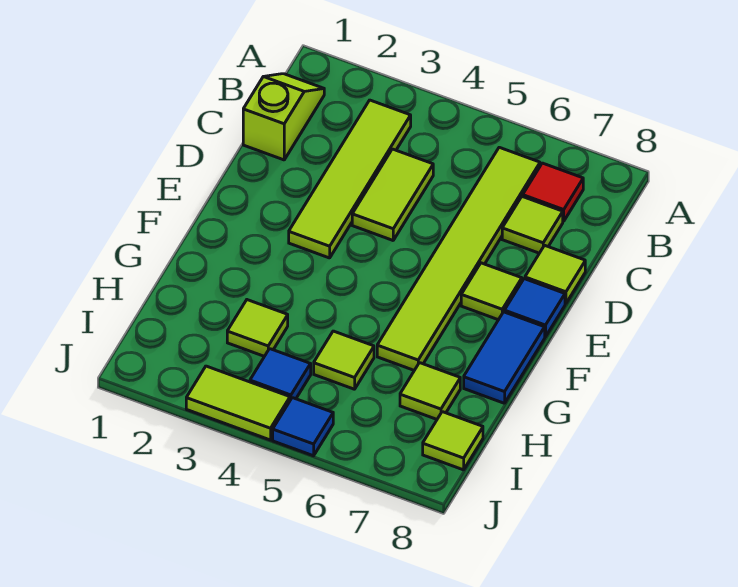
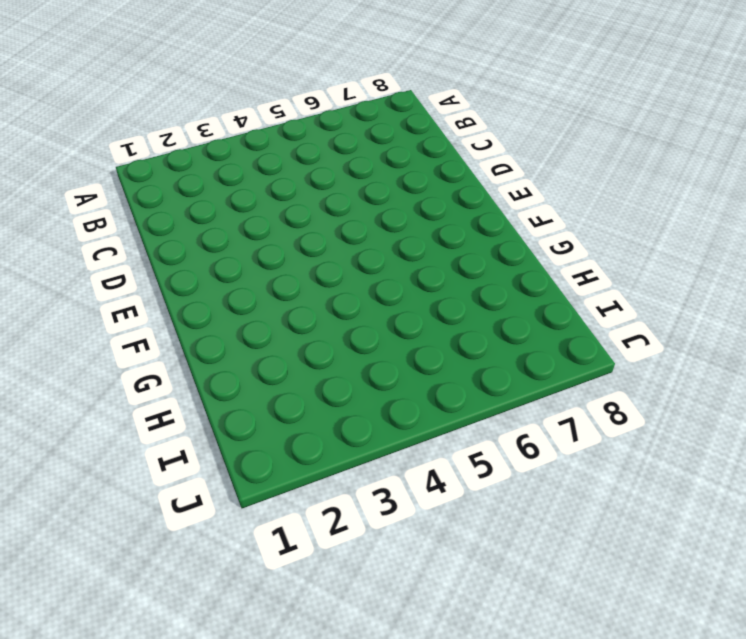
none -> lime slope B1:C1 level 1 top C
none -> lime tile B3:E3 level 1
none -> lime tile B6:G6 level 1

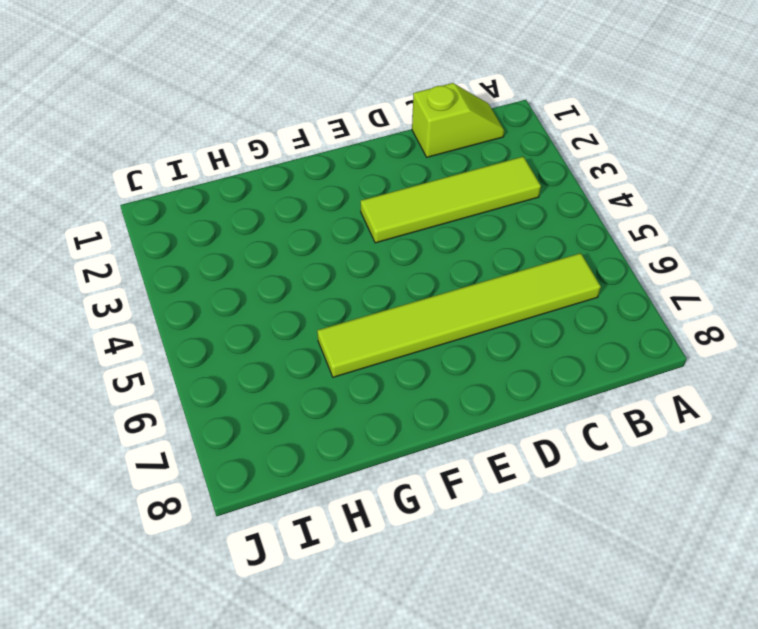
none -> red tile B7 level 1
none -> lime tile C4:D4 level 1
none -> lime tile C7 level 1

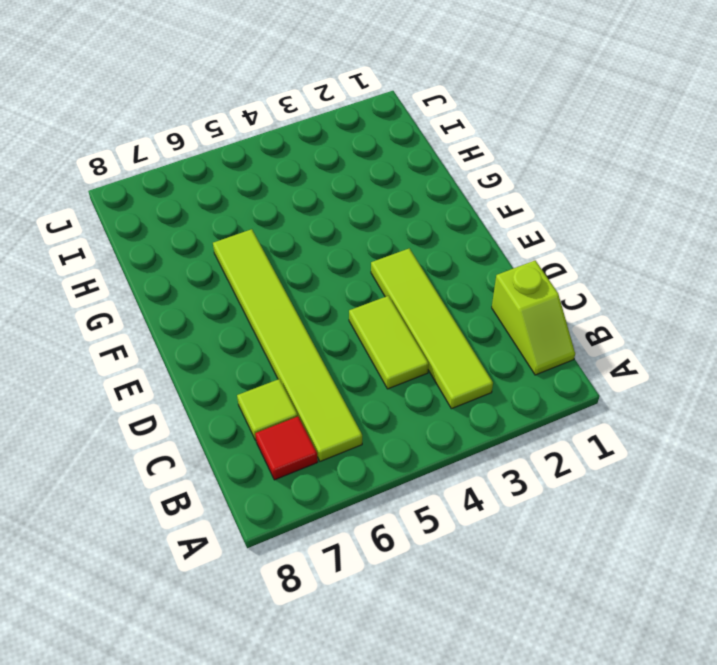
none -> lime tile D8 level 1
none -> lime tile E7 level 1
none -> blue tile E8 level 1

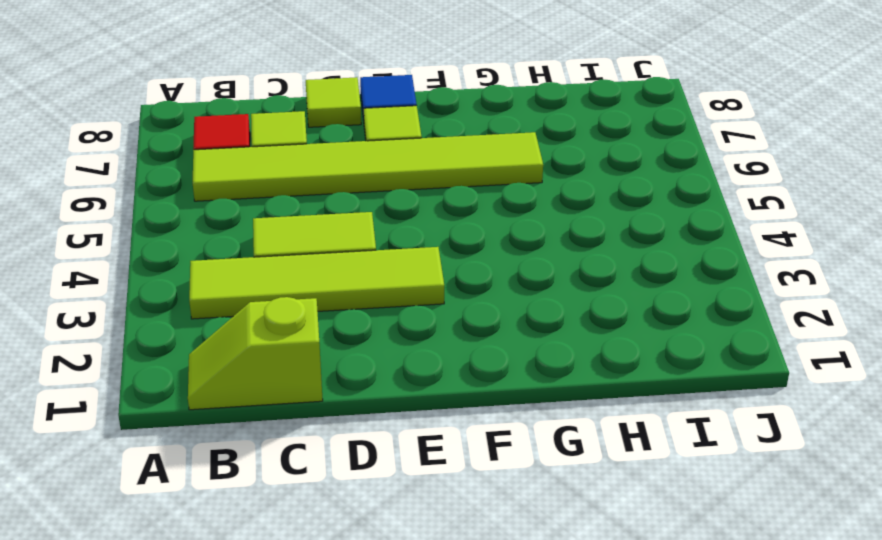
none -> blue tile F8:G8 level 1
none -> lime tile H3 level 1
none -> lime tile H5 level 1

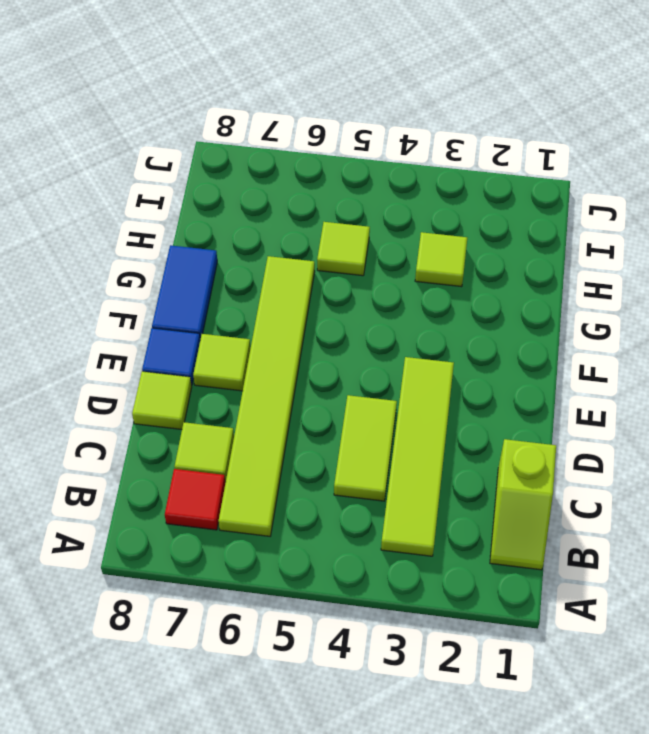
none -> lime tile H7 level 1
none -> blue tile I4 level 1
none -> lime tile I8 level 1

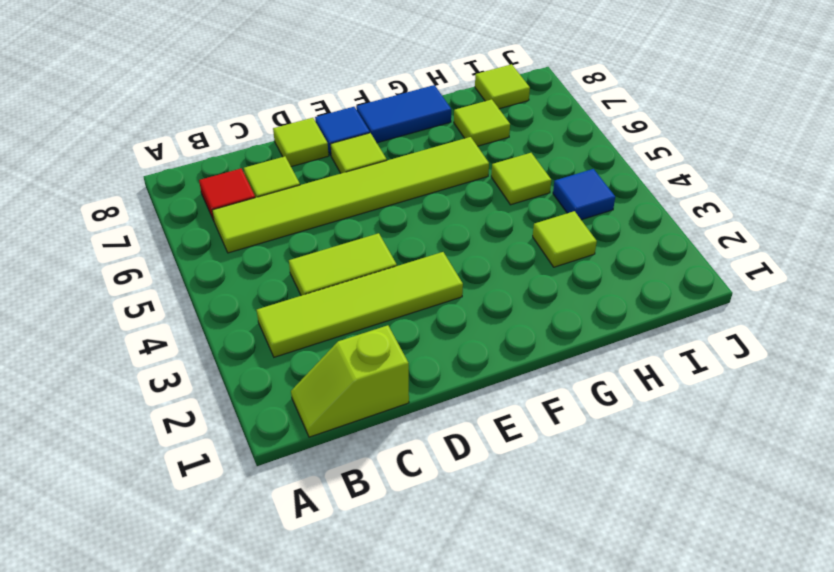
none -> lime tile J3:J4 level 1
none -> blue tile J5 level 1

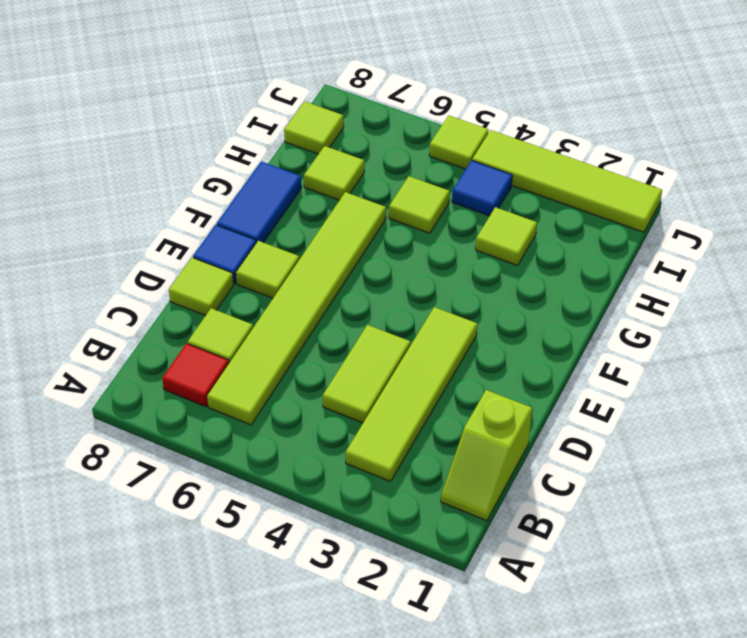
lime tile J1:J4 level 1 -> lime tile J3:J4 level 1
lime tile J5 level 1 -> blue tile J5 level 1

